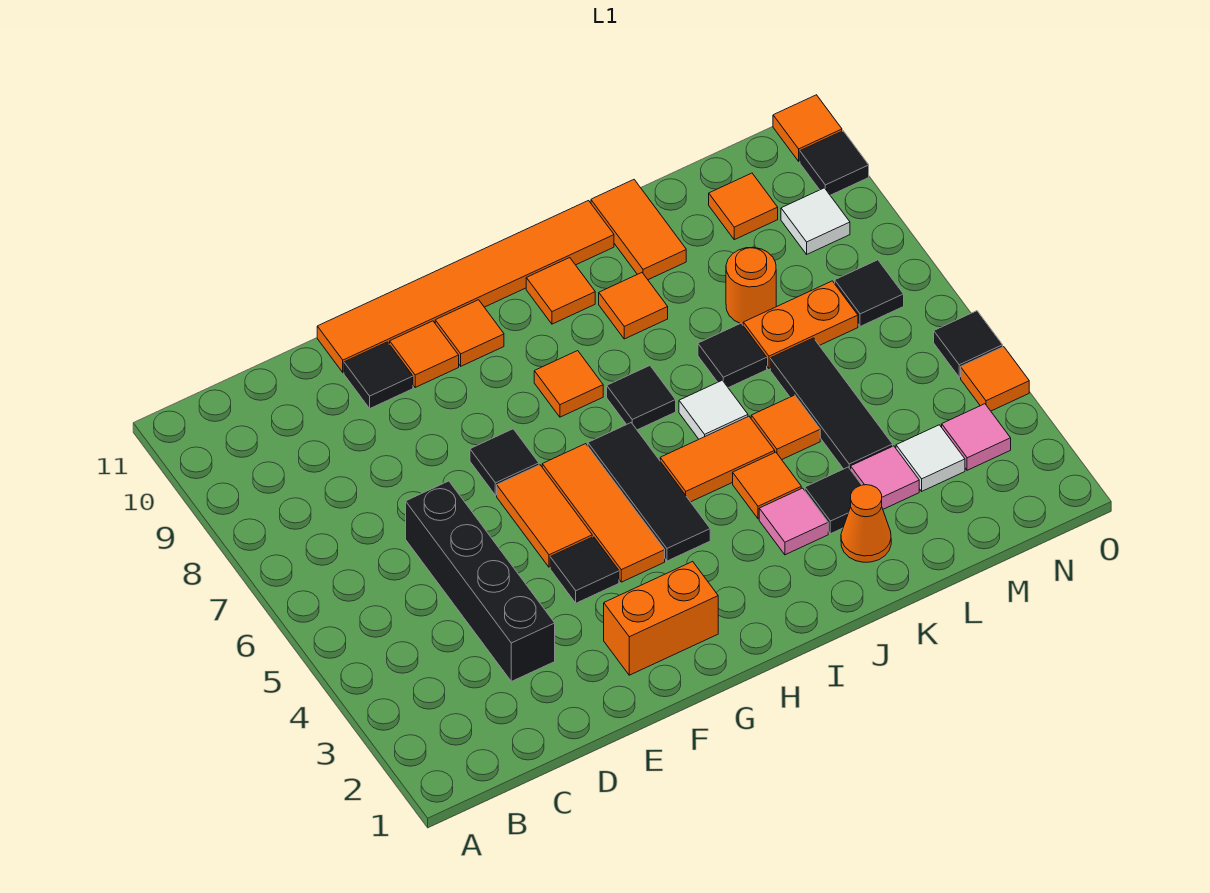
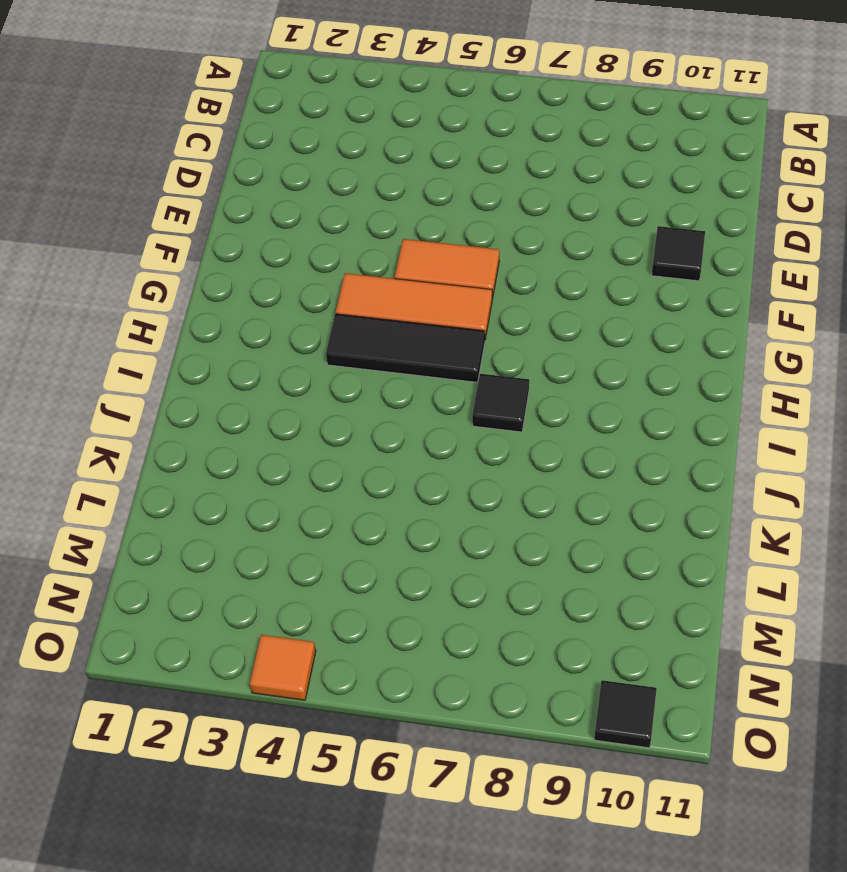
none -> black brick D3:D6 level 1
none -> orange tile E11:J11 level 1
none -> orange brick F2:G2 level 1
none -> black tile F4 level 1

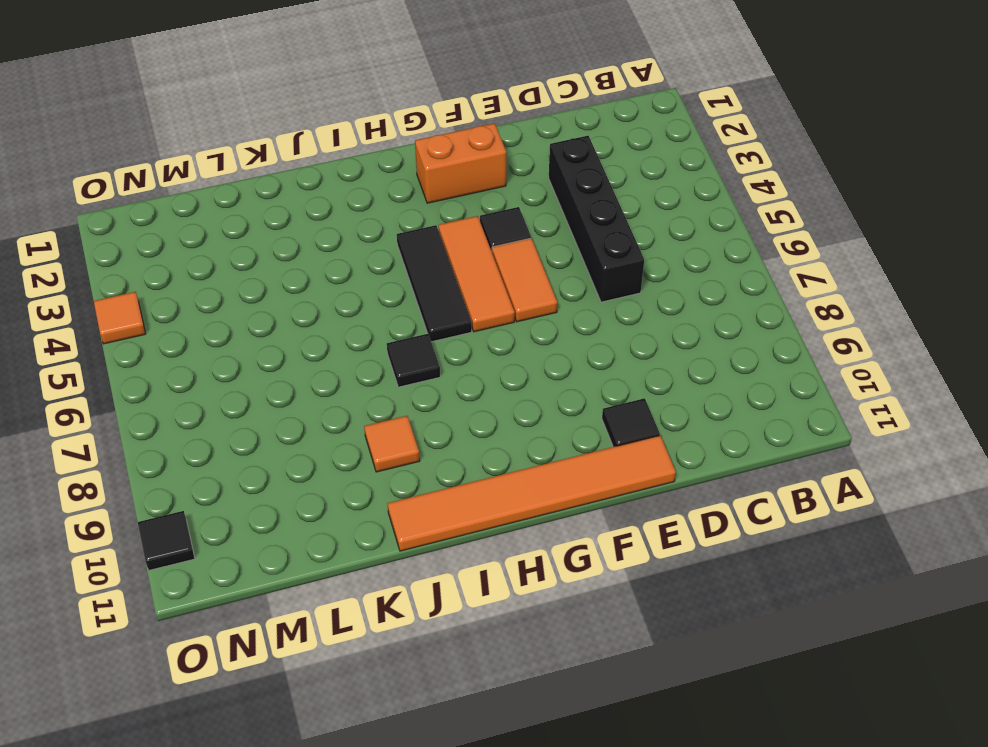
none -> black tile F7 level 1
none -> orange tile F10 level 1
none -> orange tile G10 level 1
none -> orange tile H8 level 1

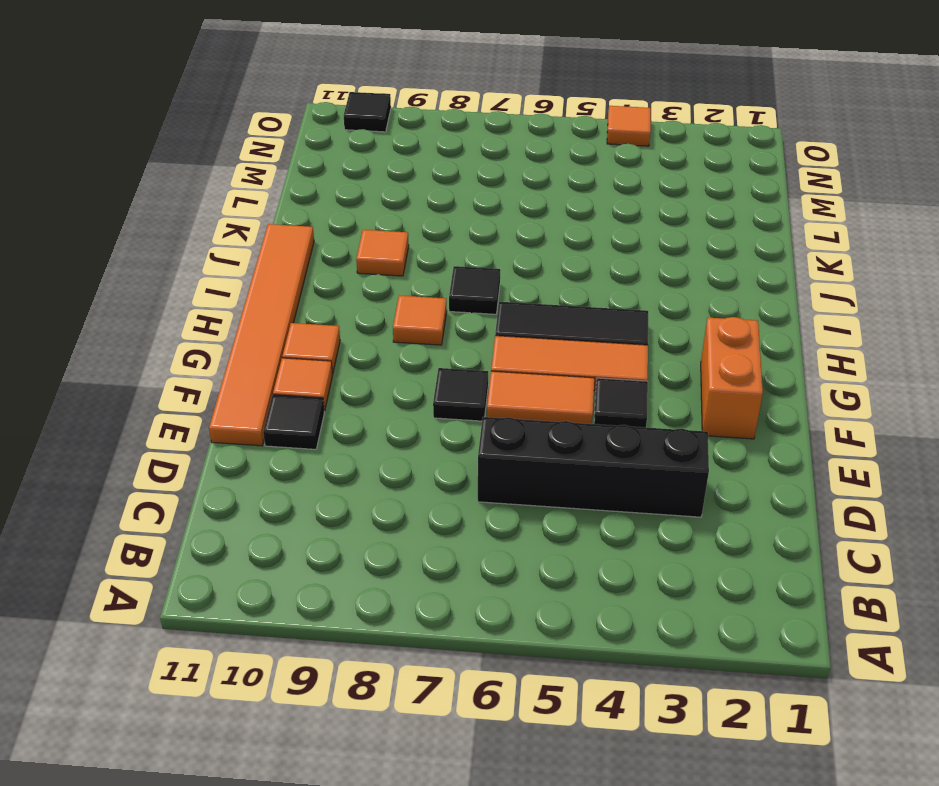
none -> orange tile I5:J5 level 1
none -> orange tile I10 level 1
none -> pink tile J3 level 1
none -> orange tile J4 level 1

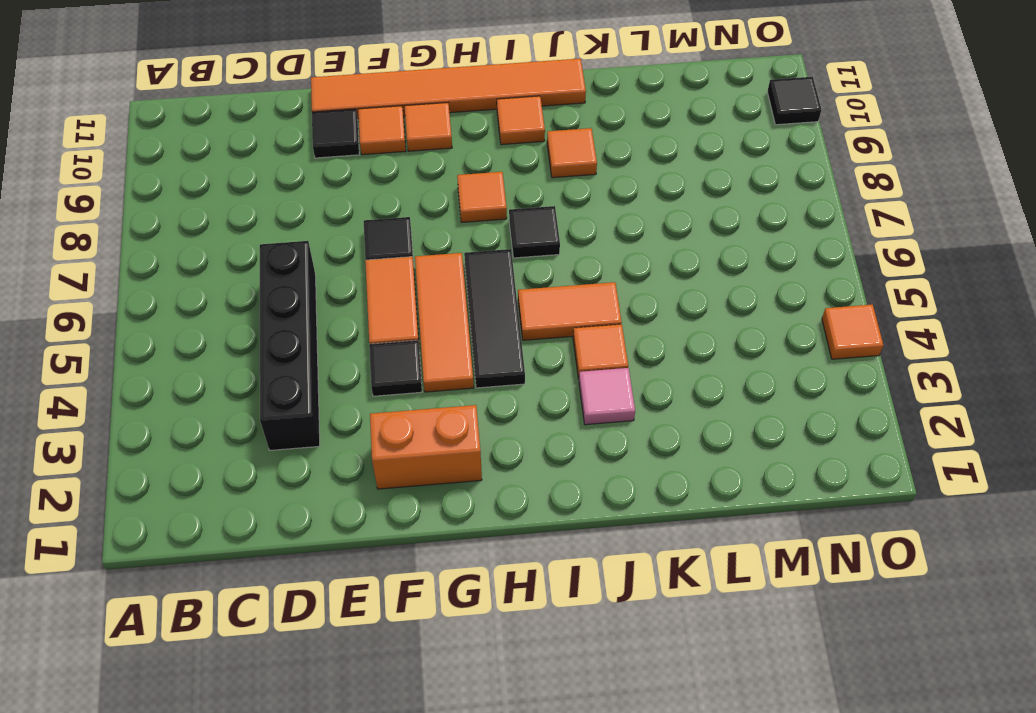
none -> white tile J6 level 1
none -> orange cone K2 level 1
none -> black tile K3 level 1
none -> orange tile K5 level 1

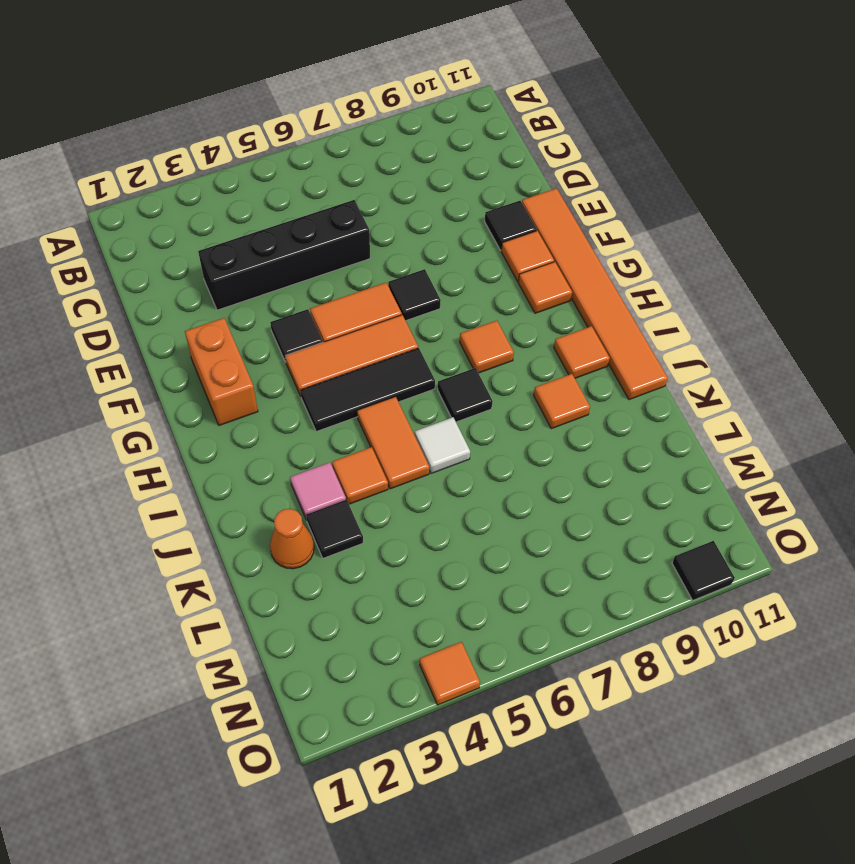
none -> orange tile K5 level 1
none -> black tile K7 level 1
none -> orange tile K10:K11 level 1
none -> pink tile L3 level 1

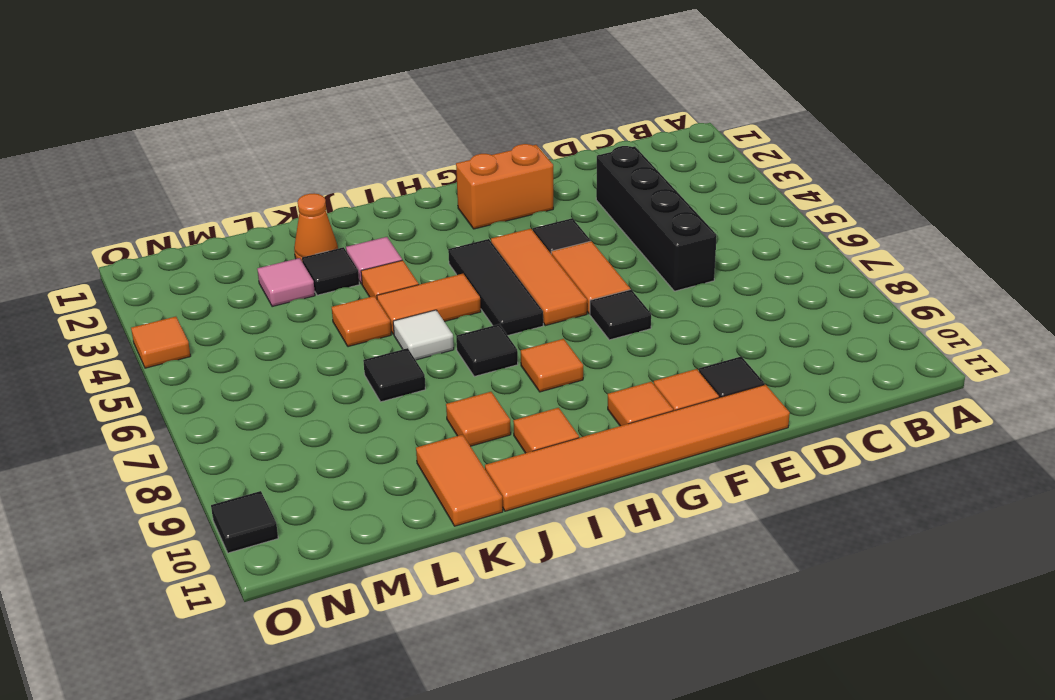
none -> black tile L4:L6 level 1
none -> orange plate L7:M7 level 1
none -> orange round brick L8 level 1
none -> white tile M3 level 1

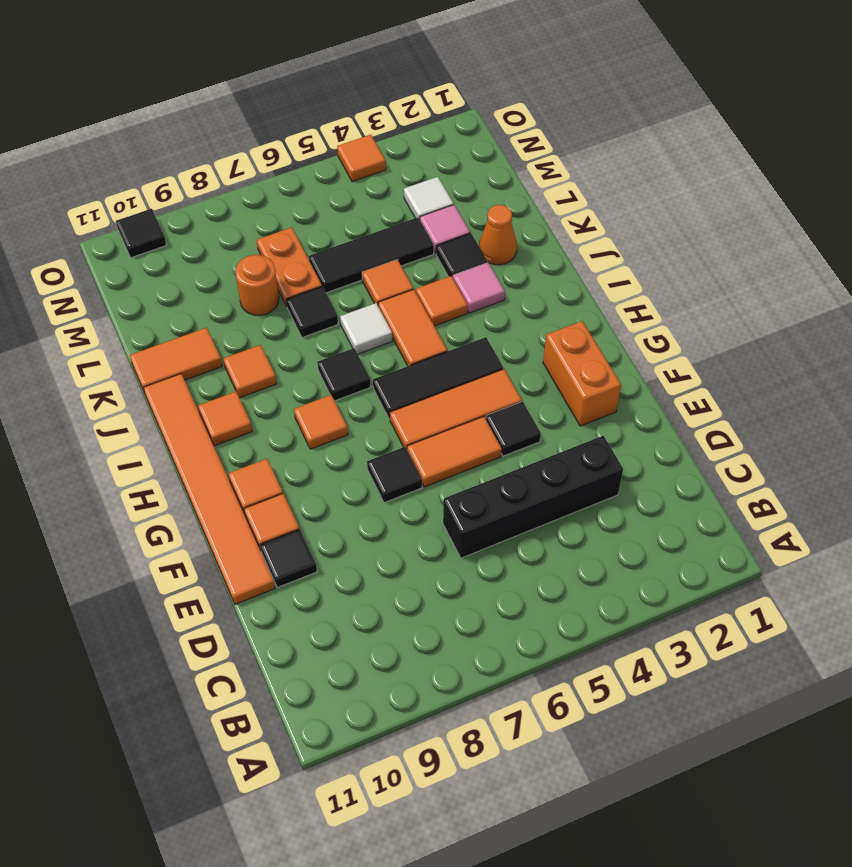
none -> orange tile M10 level 1
none -> pink tile N3 level 1
none -> black tile N7 level 1
none -> white tile N9 level 1

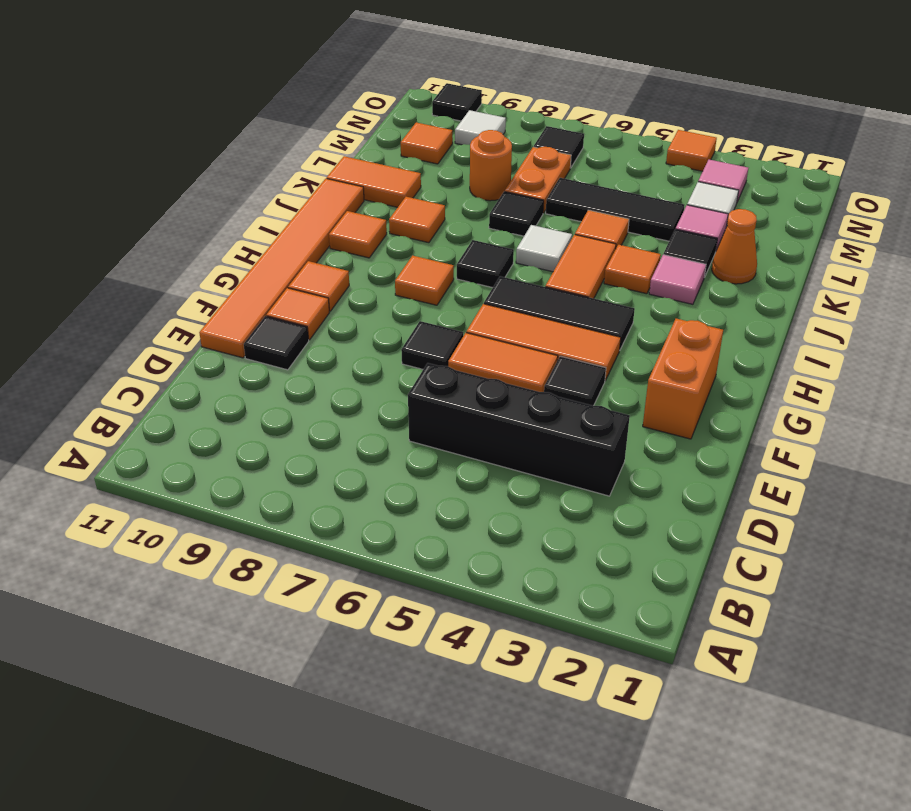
none -> black tile O5 level 1
none -> orange tile O11 level 1

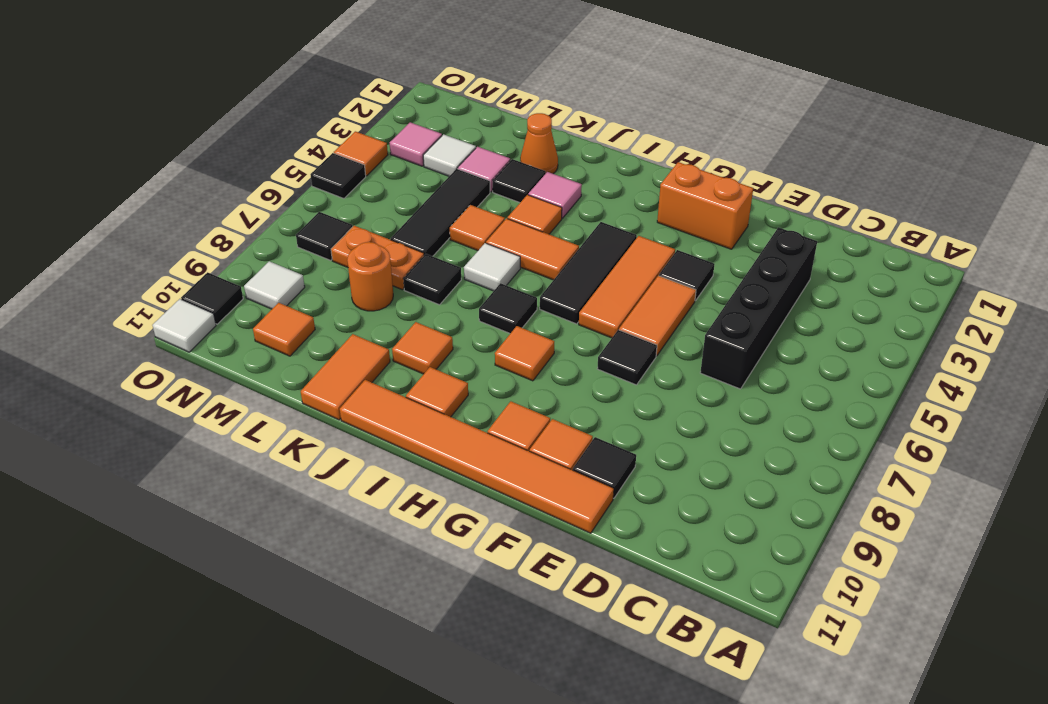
white tile O11 level 1 -> orange tile O11 level 1

